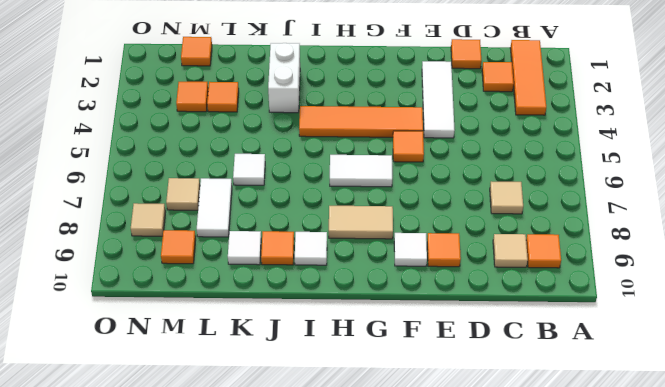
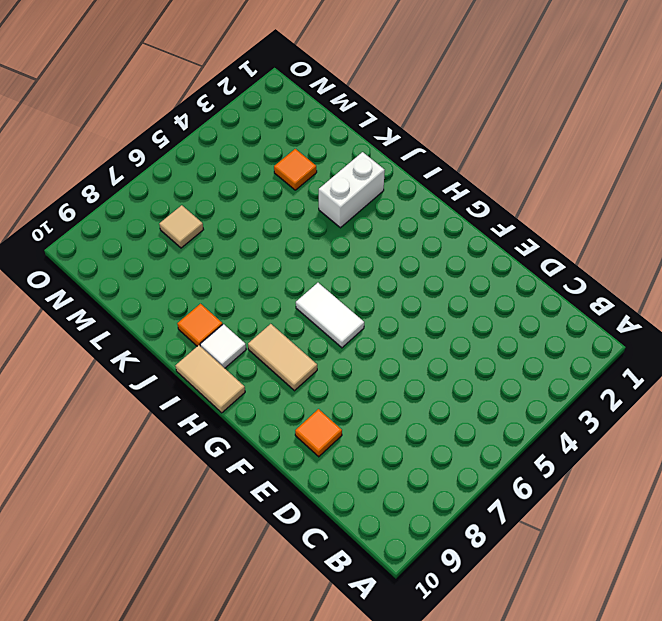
tan tile H10:I10 level 1 -> none
none -> orange tile B1:B3 level 1
none -> orange tile B9 level 1
none -> orange tile C2 level 1

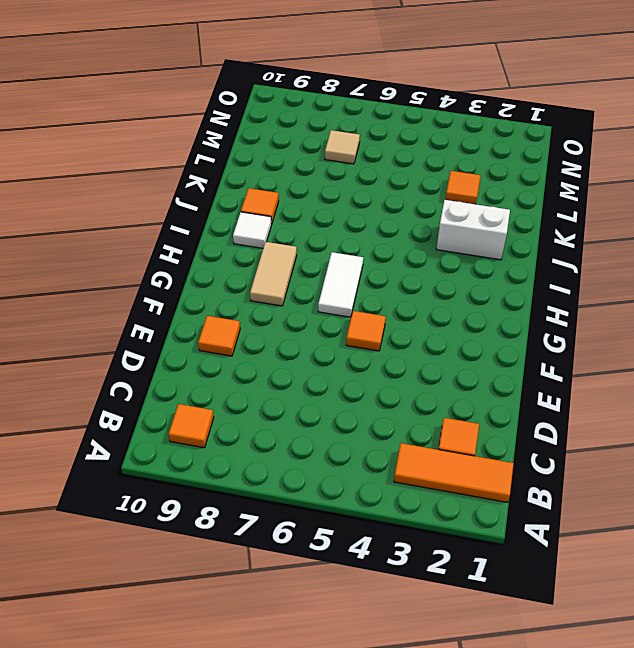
none -> tan tile C7 level 1
none -> tan tile C9 level 1
none -> orange tile D1 level 1

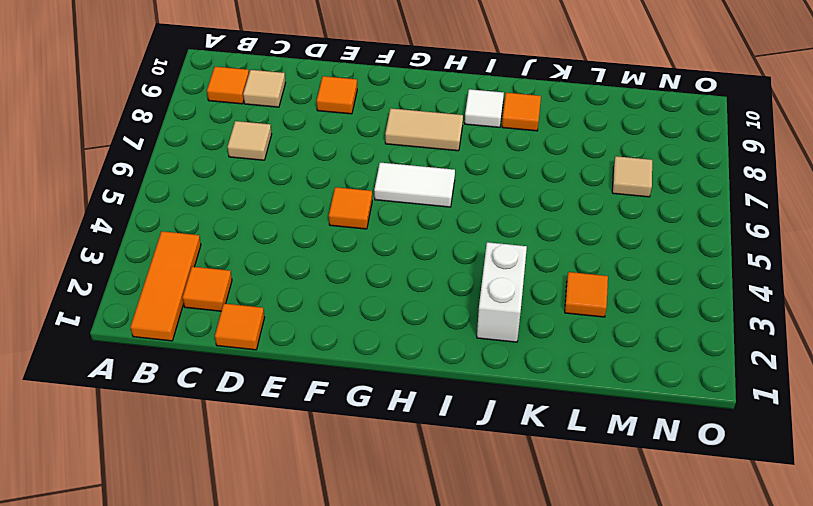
none -> white tile E2:E4 level 1
none -> orange tile F4:I4 level 1
none -> white tile F9 level 1

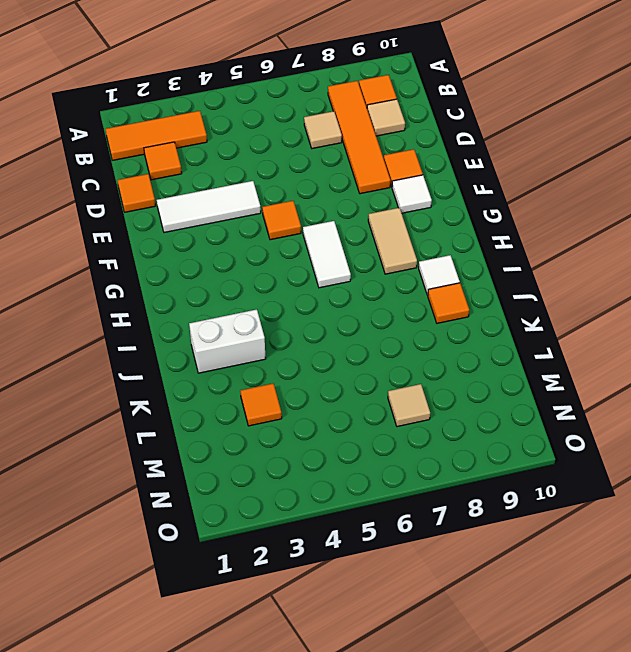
orange tile B8:E8 level 1 -> orange tile F4:I4 level 1
none -> white tile K6 level 1
none -> white tile K9 level 1
none -> white tile L7:L8 level 1

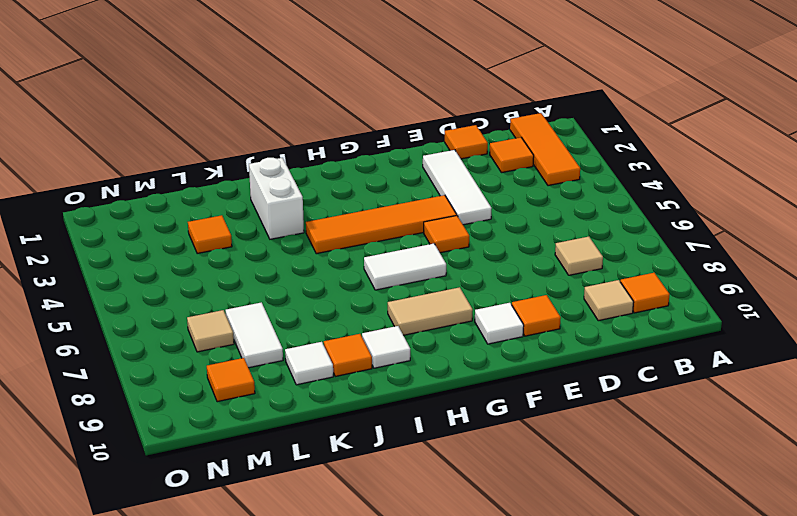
none -> white tile K6 level 1
none -> orange tile M1 level 1
none -> orange tile M3 level 1

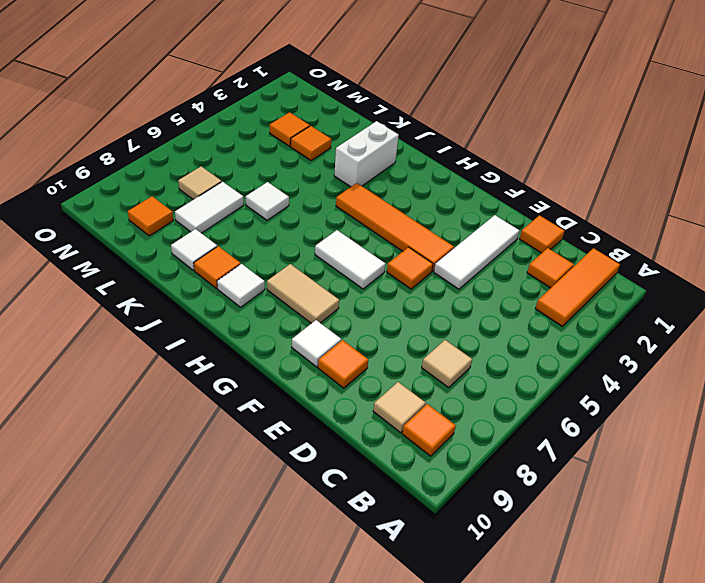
none -> orange tile M1 level 1
none -> tan tile N8 level 1

